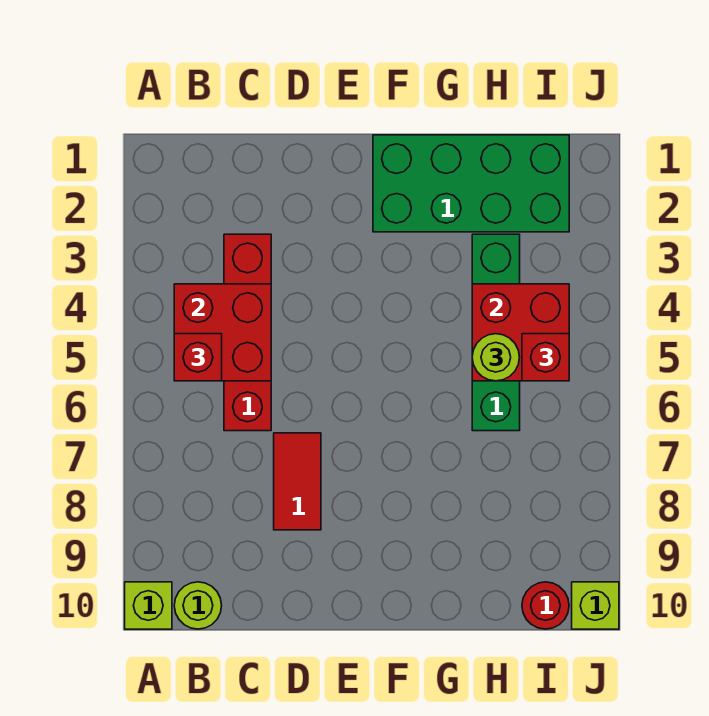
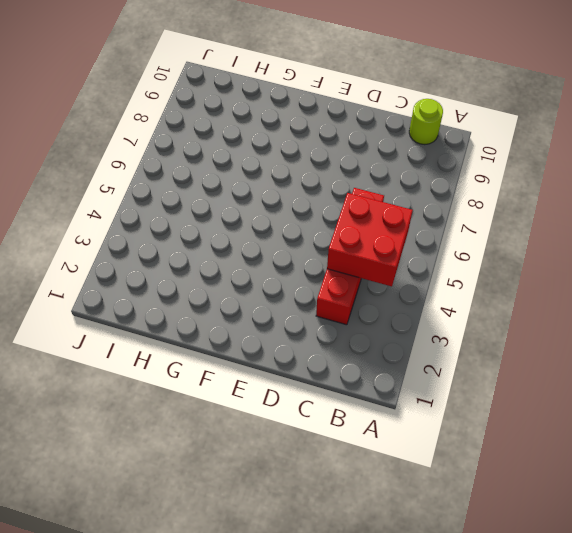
none -> lime brick A10 level 1
none -> red tile D7:D8 level 1
none -> green brick F1:I2 level 1

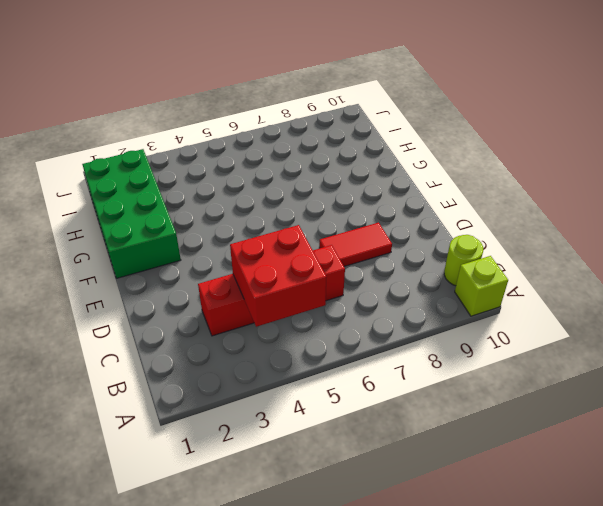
none -> green brick H3:H6 level 1
none -> red round brick I10 level 1
none -> lime brick J10 level 1

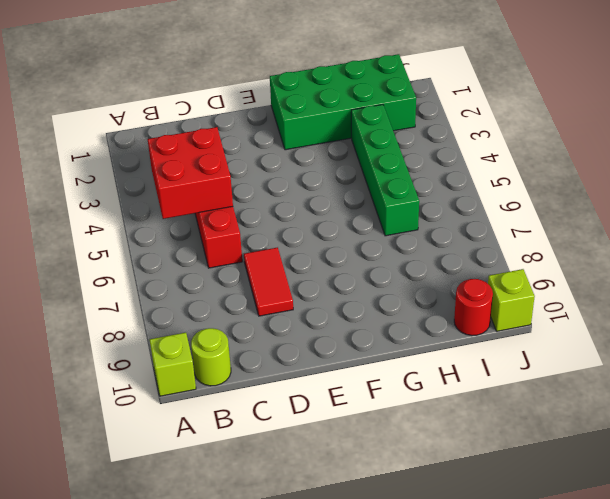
none -> red brick H4:I5 level 2
none -> red brick B5 level 3
none -> lime round brick H5 level 3

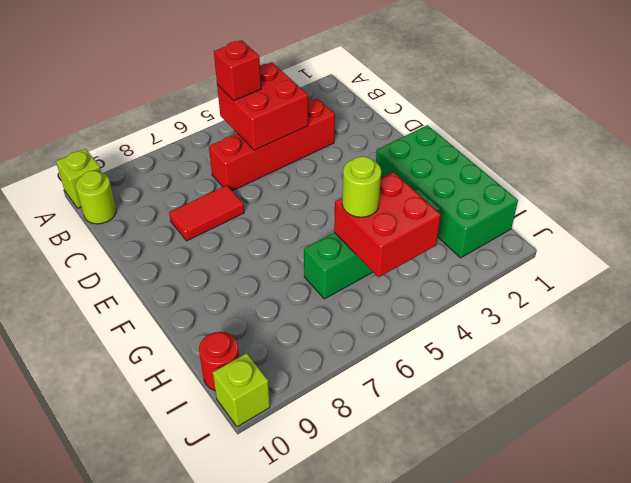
none -> red brick I5 level 3

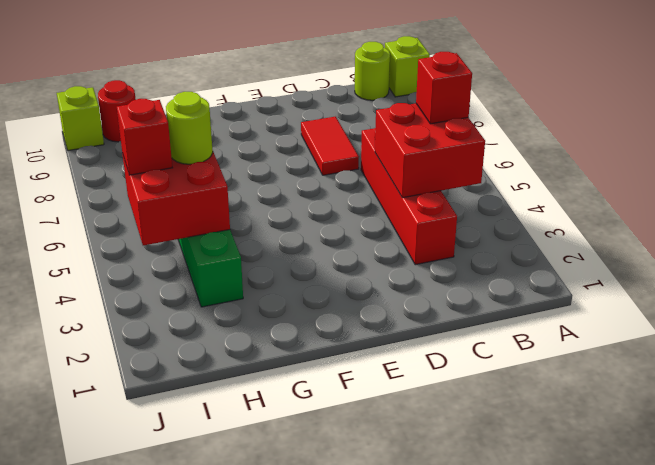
none -> green brick F1:I2 level 1

